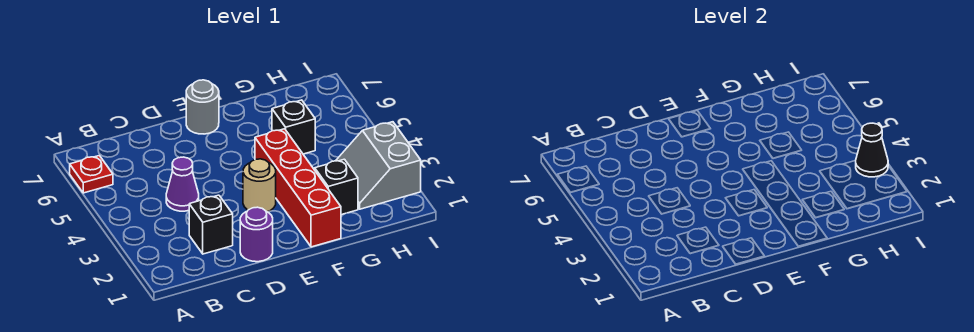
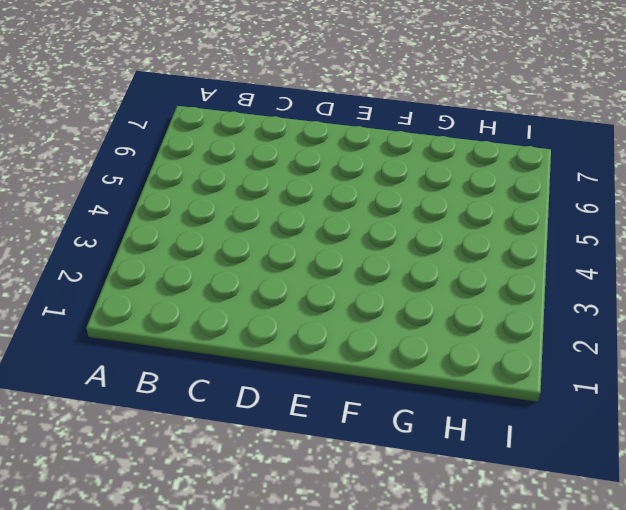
none -> red plate A6 level 1
none -> black brick C2 level 1

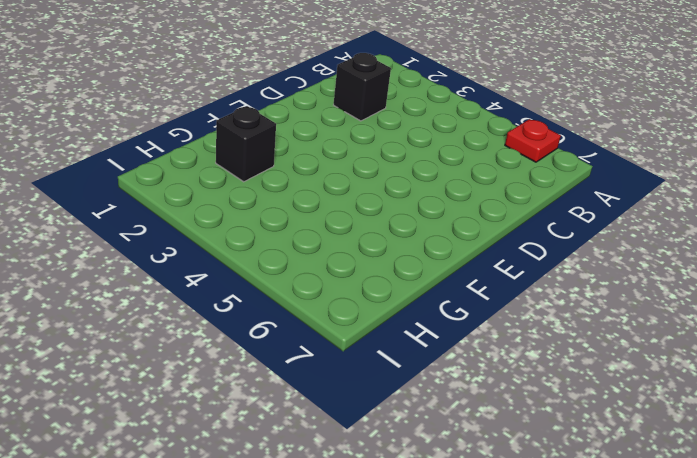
none -> purple cone C4 level 1
none -> purple round brick D1 level 1

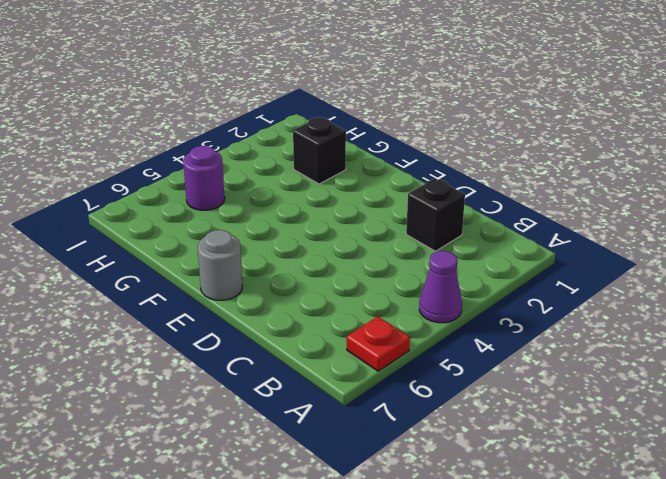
purple cone A4 level 1 -> purple cone C4 level 1
purple round brick H5 level 1 -> purple round brick D1 level 1
none -> tan round brick E3 level 1
none -> red brick F1:F4 level 1

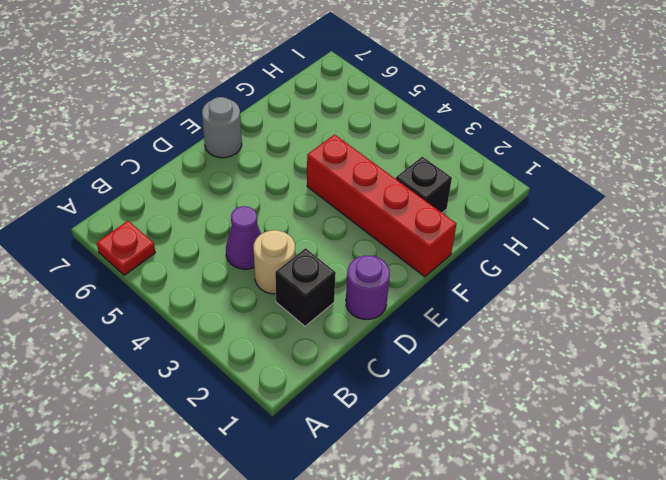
tan round brick C3 level 1 -> tan round brick E3 level 1
none -> black brick G5 level 1
none -> grey slope H2:I3 level 1 top I

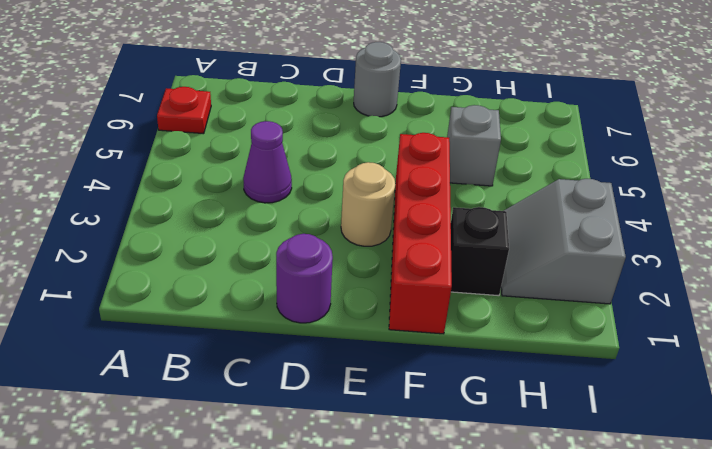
grey brick G5 level 1 -> black brick G5 level 1
none -> black brick C2 level 1
none -> black cone I3 level 2

